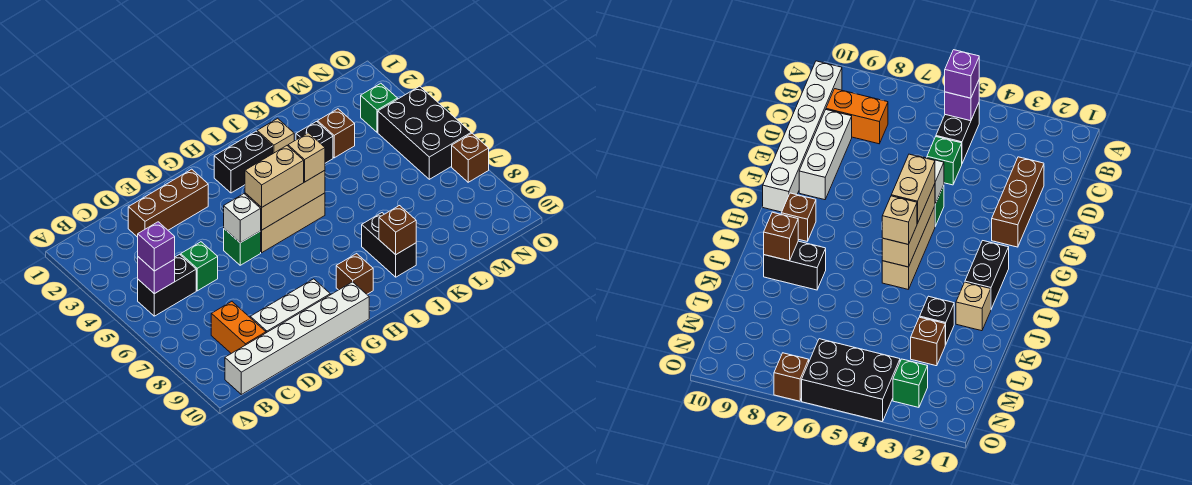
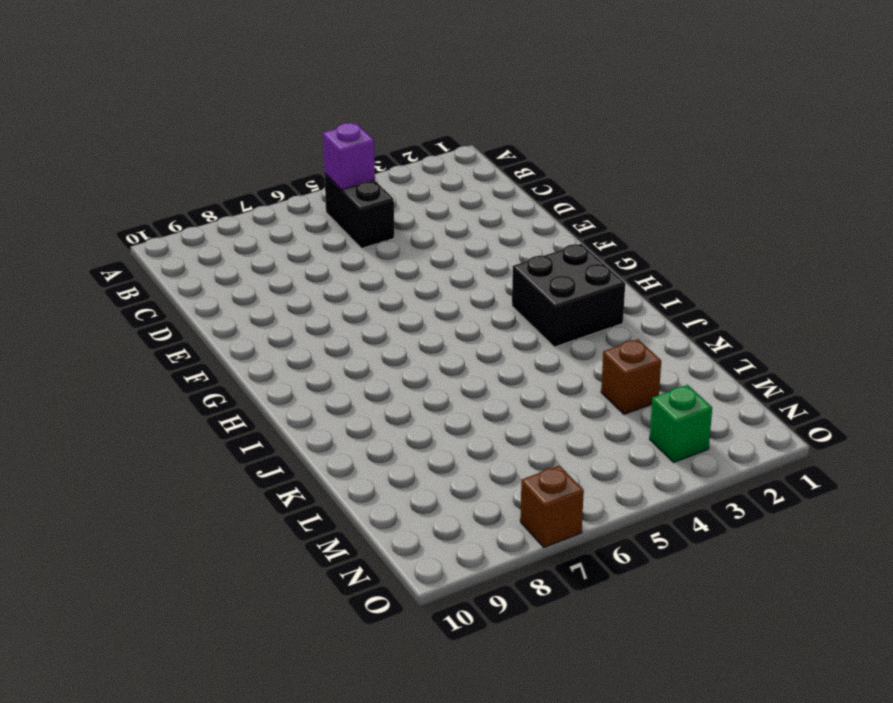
black brick H2:I3 level 1 -> black brick H2:I2 level 1
none -> white brick B10:G10 level 1
none -> orange brick C8:C9 level 1
none -> brown brick D2:F2 level 1

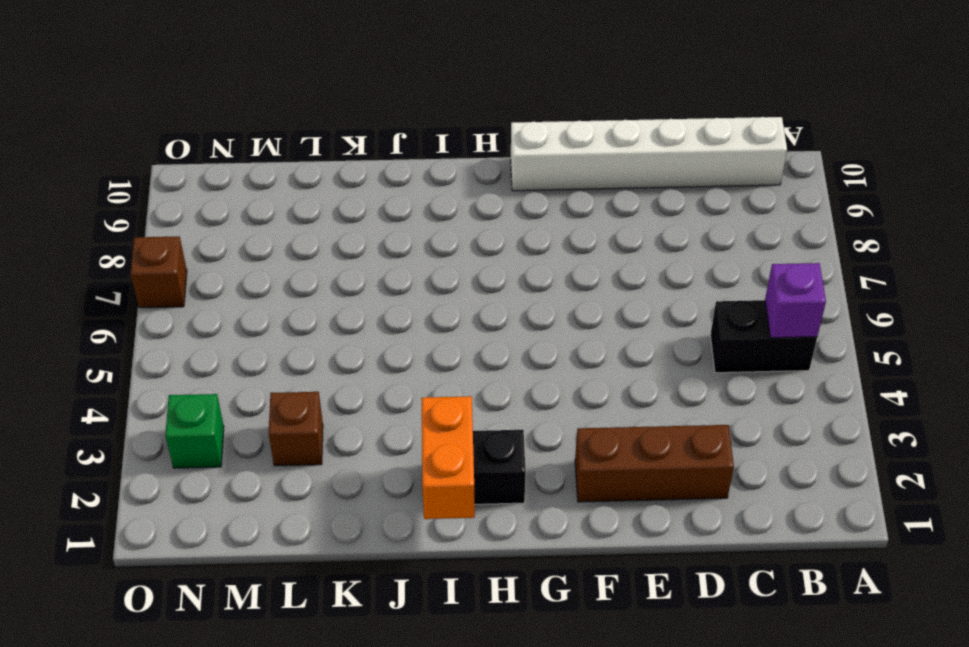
orange brick I1:I2 level 2 -> orange brick C8:C9 level 1
none -> green brick D5 level 1
none -> white brick D9:F9 level 1
none -> green brick F5 level 1

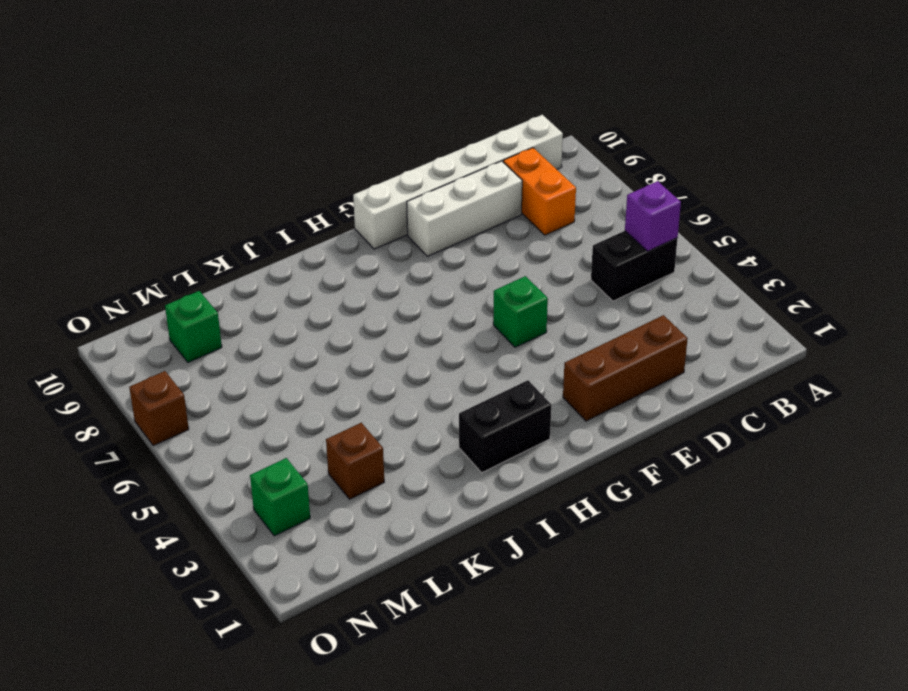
green brick M9 level 1 -> green brick D5 level 1
none -> tan brick G5:I5 level 1
none -> brown brick H9 level 1
none -> tan brick J2 level 1

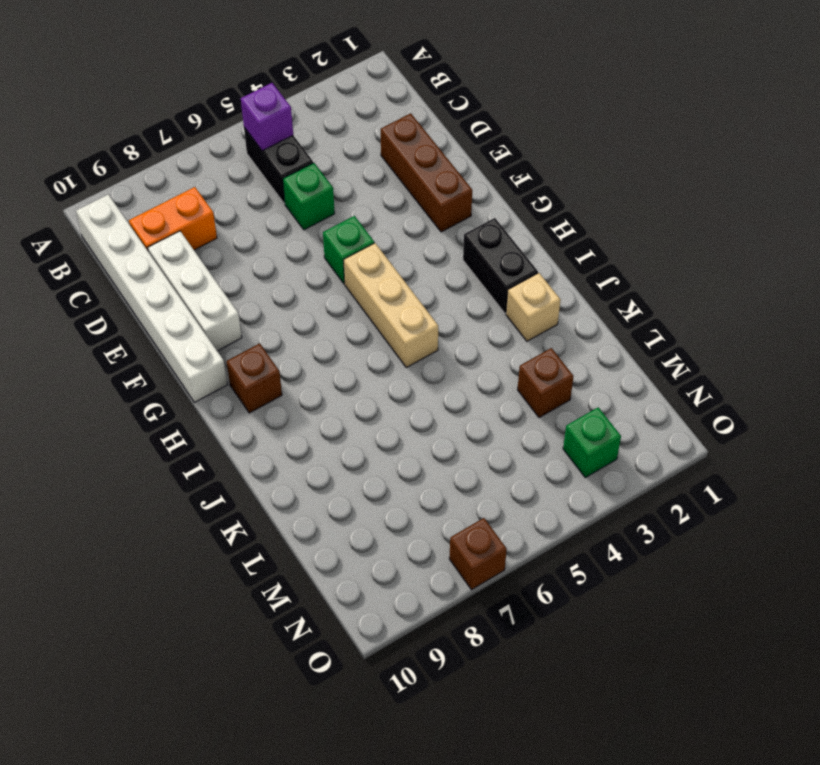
none -> black brick J8:J9 level 1
none -> black brick K3 level 1
none -> black brick N4:O6 level 1

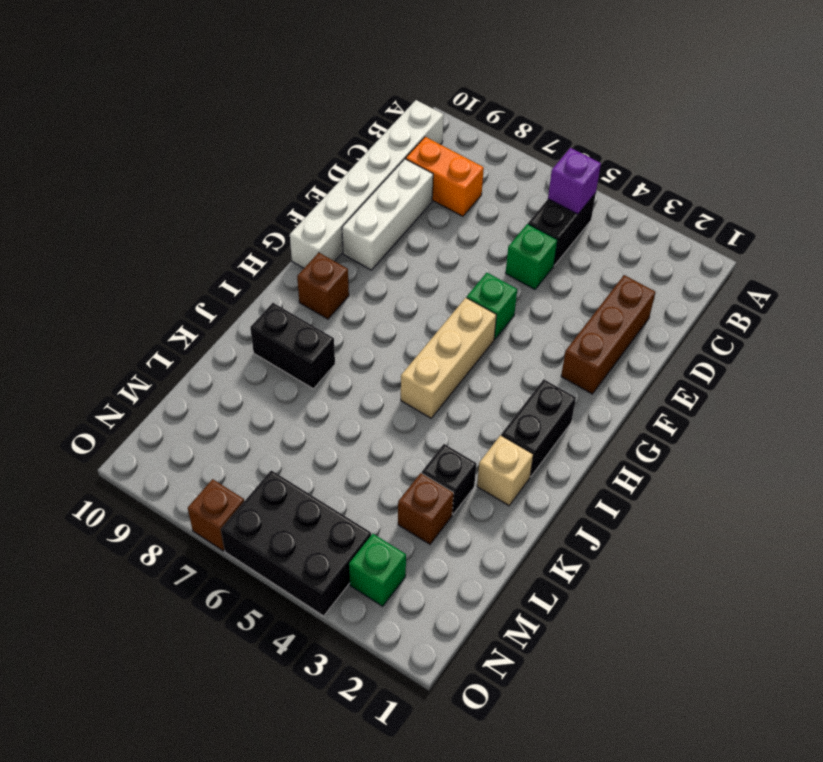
none -> white brick F5 level 2
none -> tan brick G5:I5 level 2
none -> brown brick J9 level 2

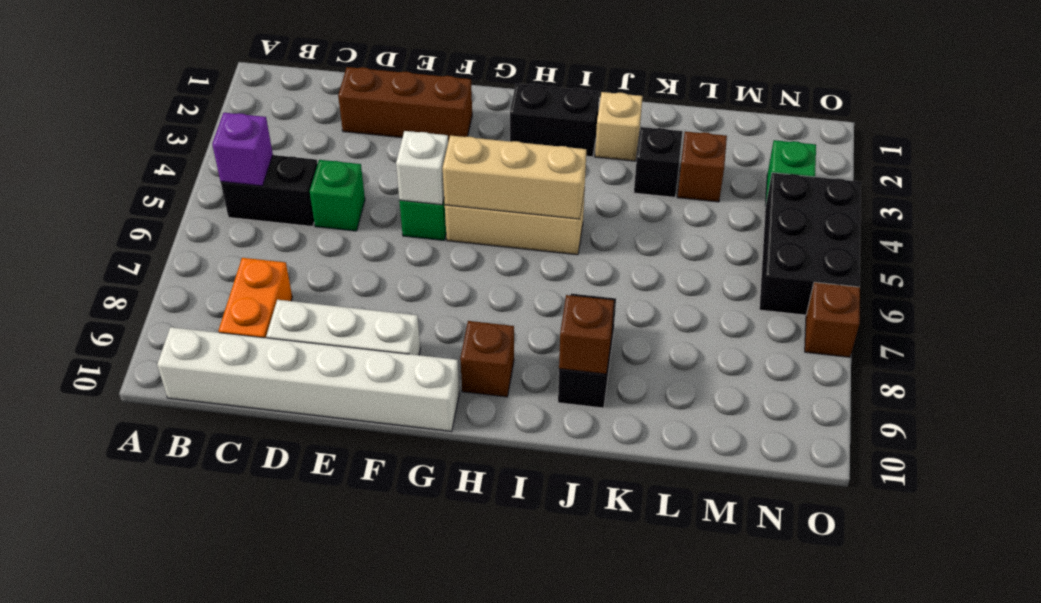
none -> purple brick B5 level 3
none -> tan brick G5:H5 level 3
none -> tan brick I5 level 3

